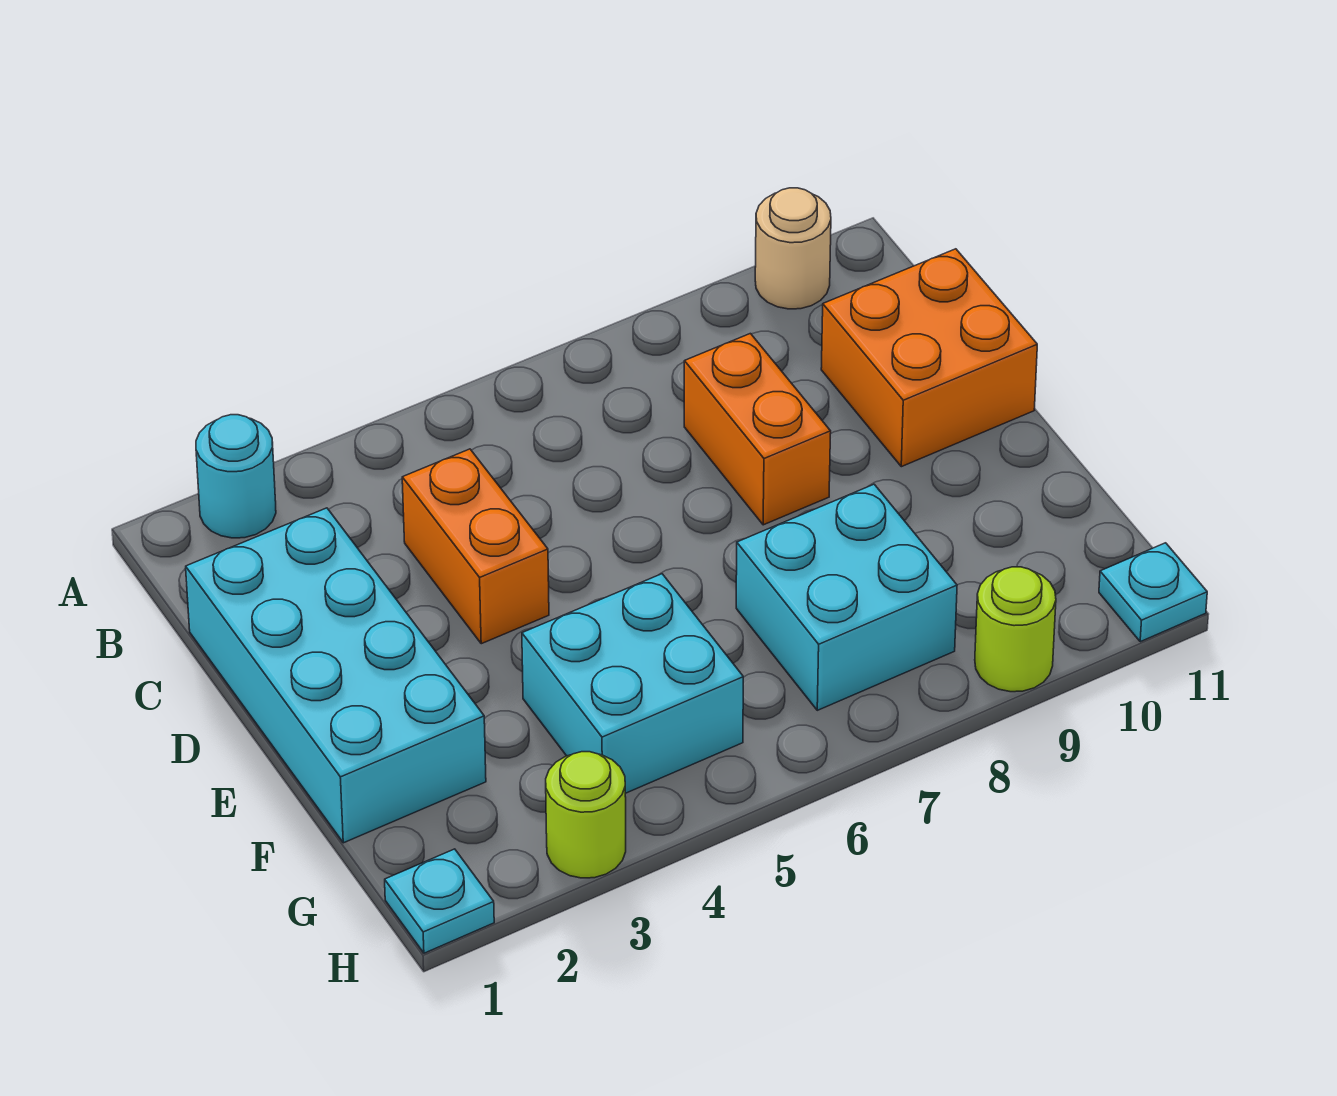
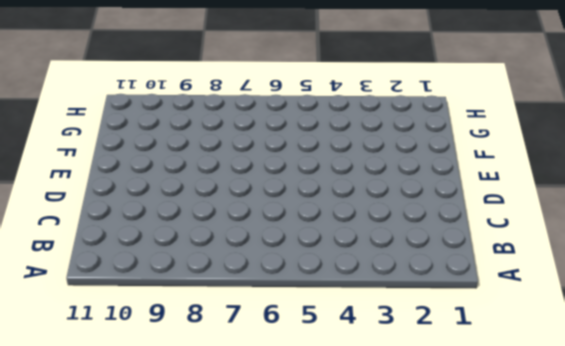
none -> cyan round brick A2 level 1
none -> tan round brick A10 level 1
none -> cyan brick C1:F2 level 1

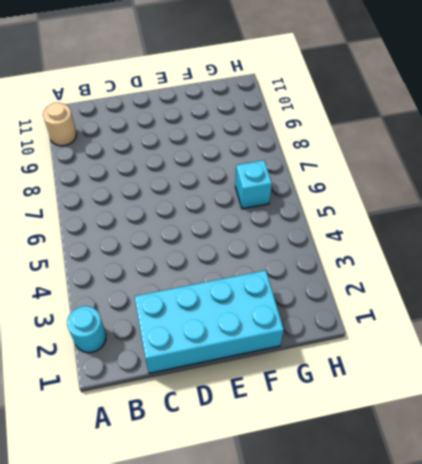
cyan brick G6 level 1 -> none
none -> orange brick C4:D4 level 1
none -> orange brick C8:D8 level 1
none -> orange brick C10:D11 level 1

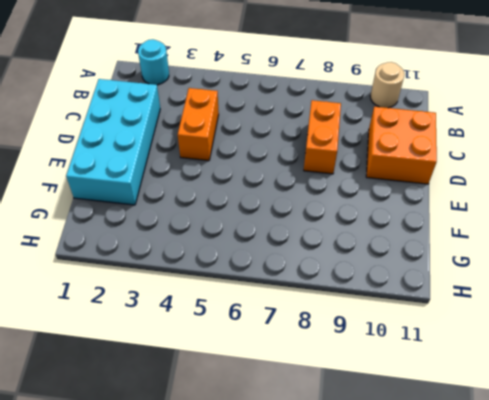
none -> cyan brick F4:G5 level 1
none -> cyan brick F7:G8 level 1
none -> cyan plate H1 level 1

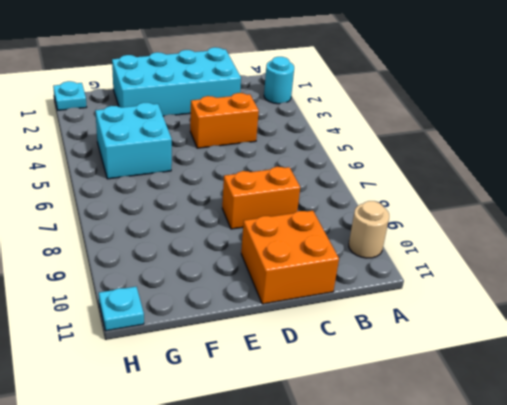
none -> cyan brick F7:G8 level 1
none -> lime round brick H3 level 1
none -> lime round brick H9 level 1

